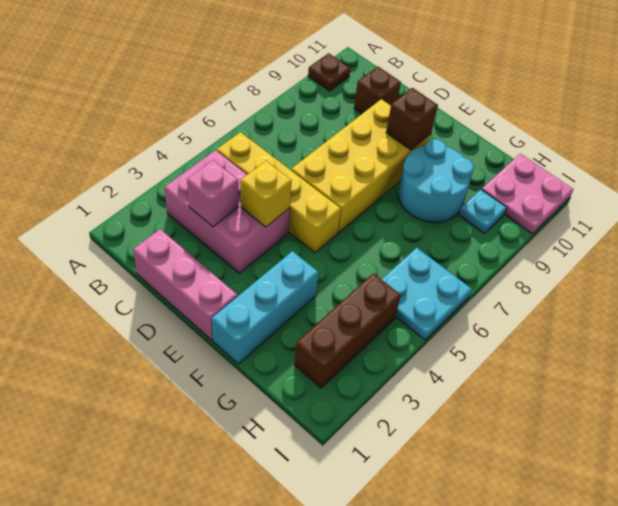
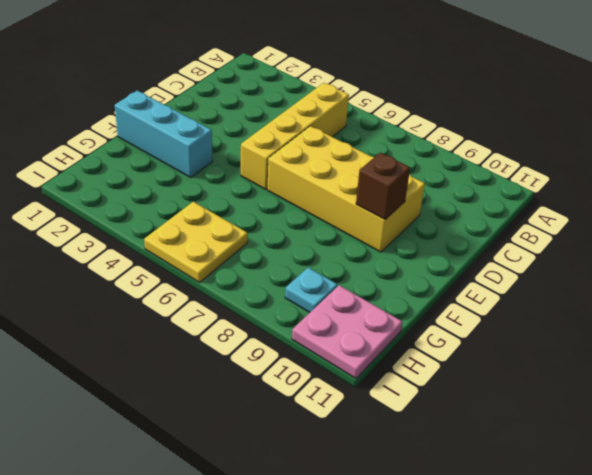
yellow plate H5:I6 level 1 -> cyan plate H5:I6 level 1
none -> brown plate A10 level 1
none -> pink brick B3:D4 level 1
none -> pink brick C1:E1 level 1

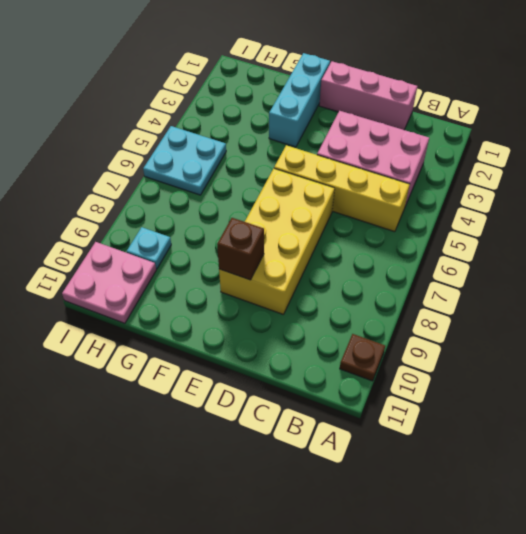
none -> brown brick C10 level 1
none -> cyan round brick F8:G9 level 1
none -> brown brick H2:H4 level 1

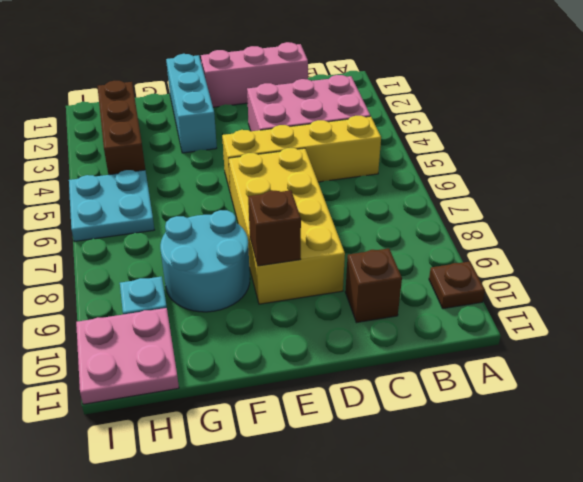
none -> pink brick C3 level 2
none -> yellow brick D4 level 2

